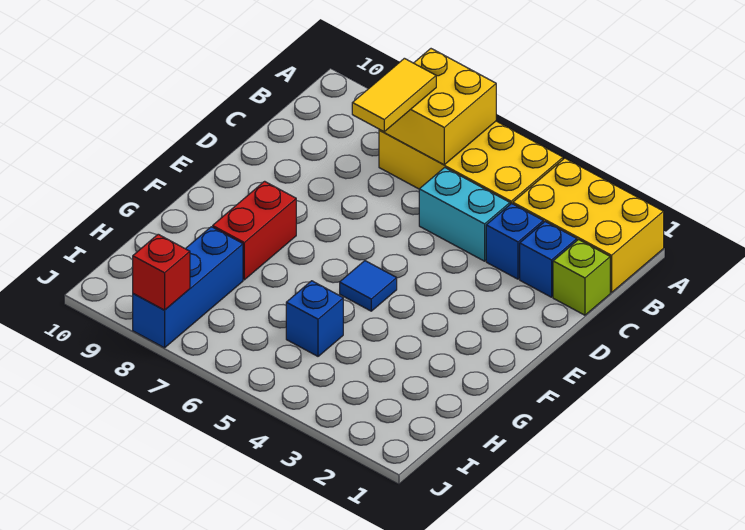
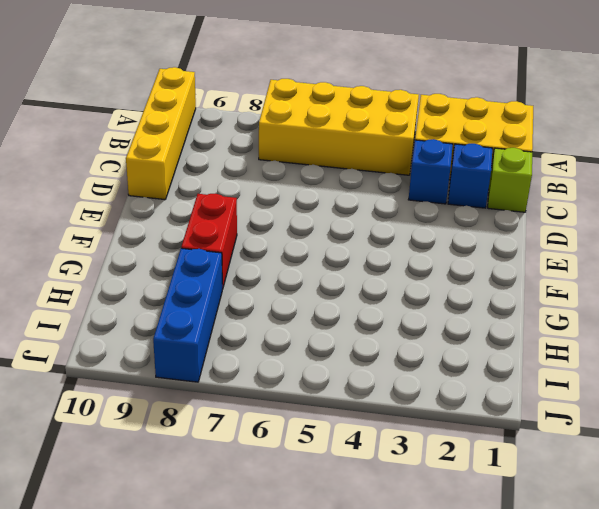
yellow brick A10:D10 level 1 -> none
none -> cyan brick C4:C5 level 1
none -> blue tile F5 level 1
none -> blue brick H5 level 1

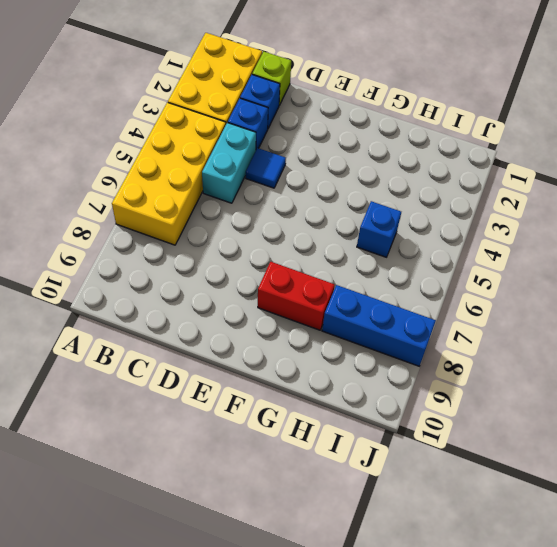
blue tile D4 level 1 -> blue tile F5 level 1
none -> yellow brick A6:B7 level 2
none -> red brick J8 level 2
none -> yellow tile B7:C7 level 3

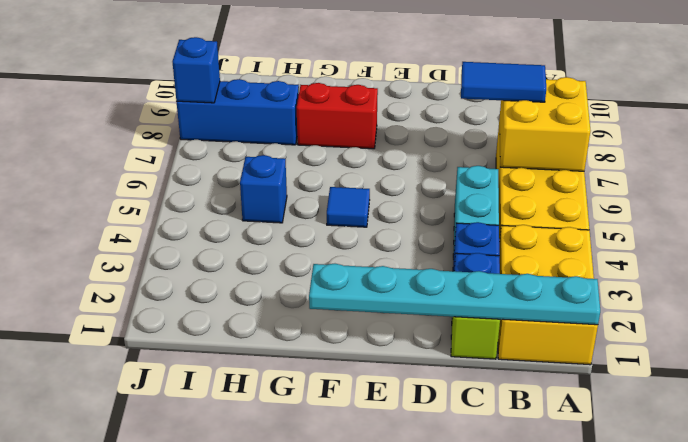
cyan plate A1:F1 level 2 -> none
blue tile B7:C7 level 3 -> yellow tile B7:C7 level 3
blue brick J8 level 2 -> red brick J8 level 2

